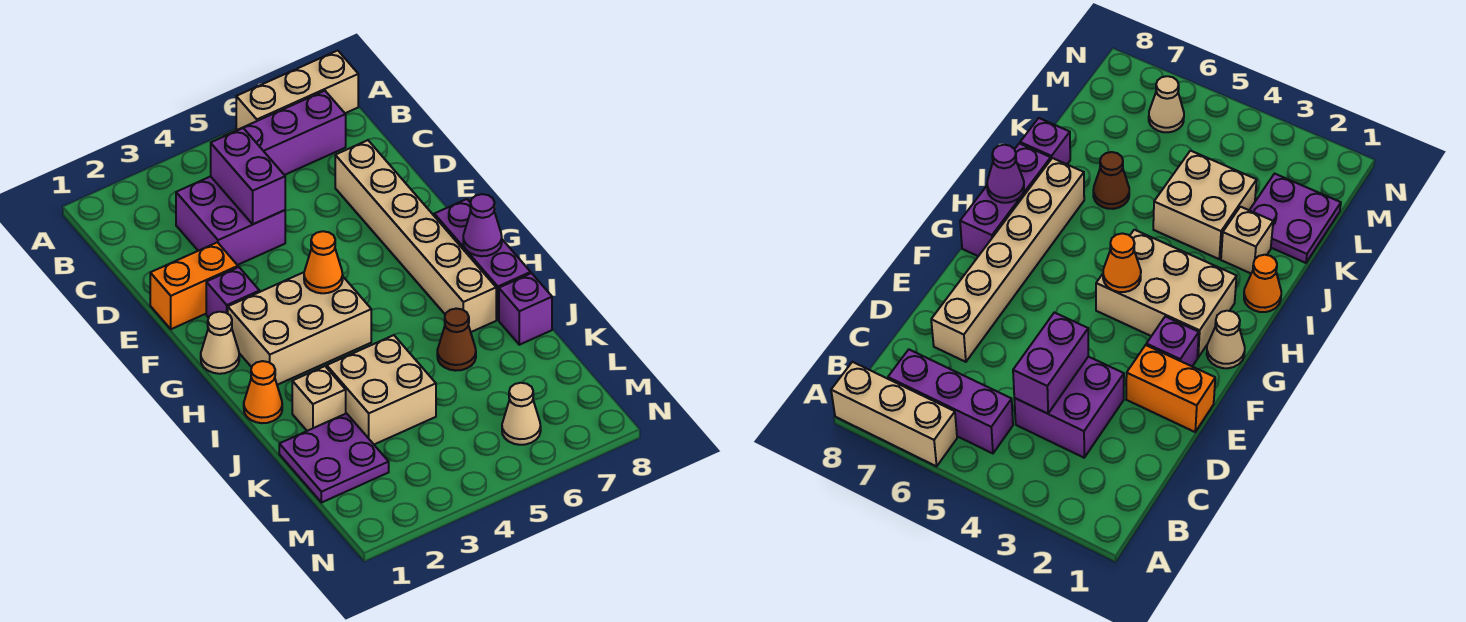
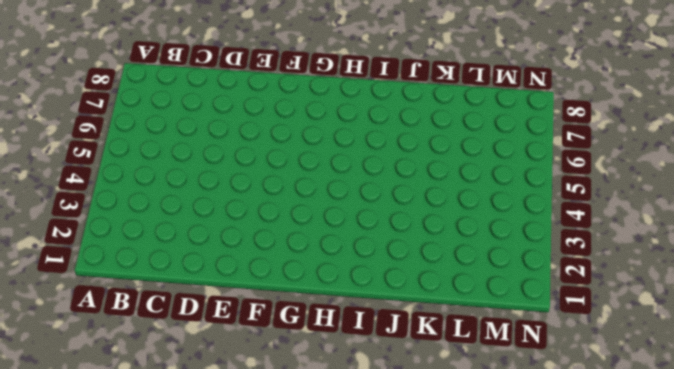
none -> tan brick A6:A8 level 1
none -> purple brick B5:B7 level 1
none -> purple brick C3:D4 level 1

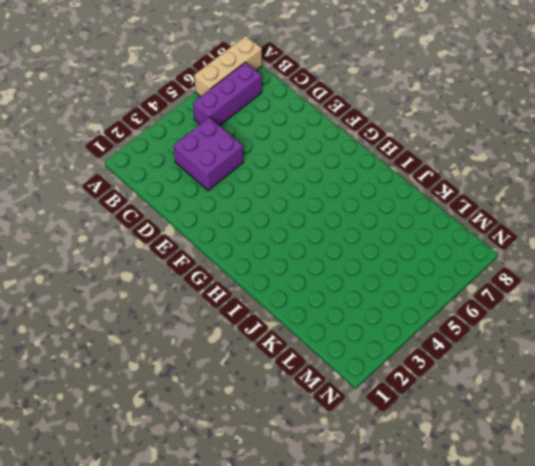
none -> tan brick D7:I7 level 1
none -> orange brick E1:E2 level 1
none -> purple brick F2 level 1

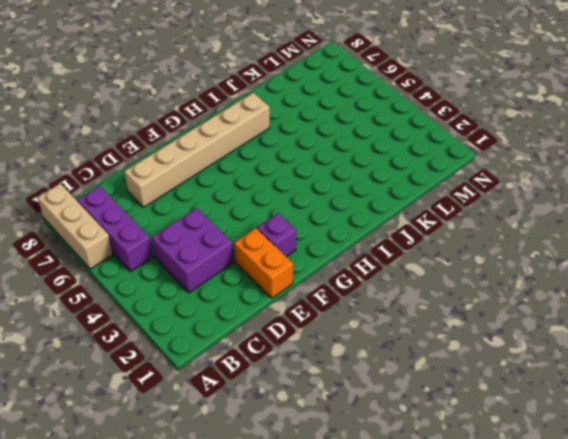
none -> tan cone G1 level 1
none -> tan brick G2:H4 level 1
none -> purple brick G8:I8 level 1

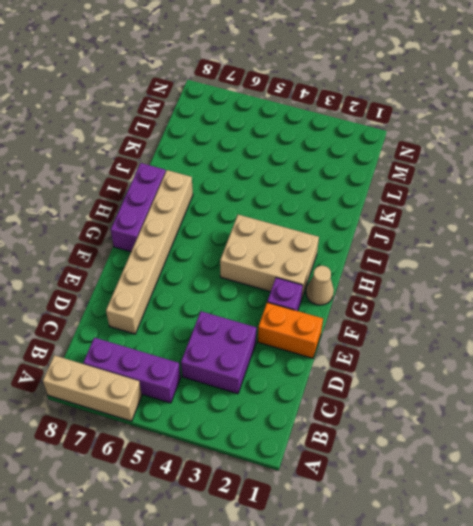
none -> orange cone I1 level 1
none -> tan brick J2 level 1
none -> tan brick J3:K4 level 1

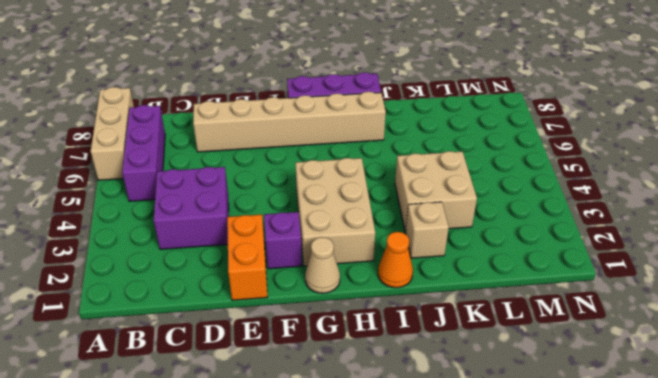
none -> brown cone J6 level 1
none -> purple brick J8 level 1
none -> purple plate K1:L2 level 1

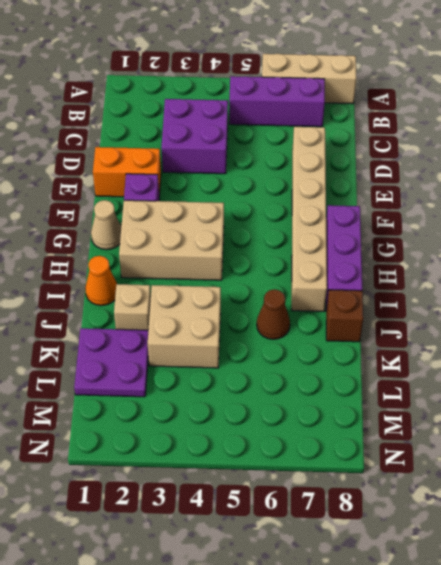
brown brick J8 level 1 -> purple brick J8 level 1
none -> tan cone M6 level 1
none -> purple brick C4:D4 level 2
none -> orange cone G4 level 2

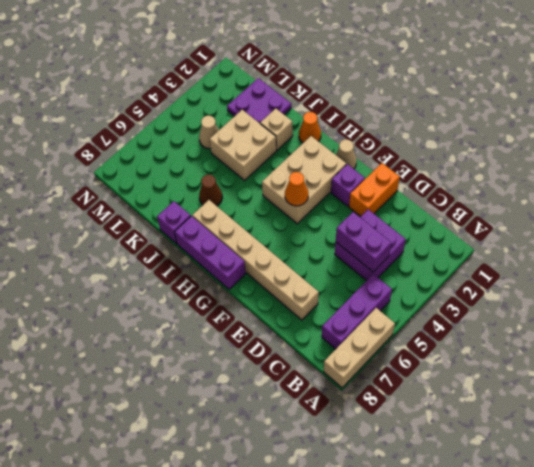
tan cone L4 level 1 -> tan cone M6 level 1
none -> purple cone H8 level 2

